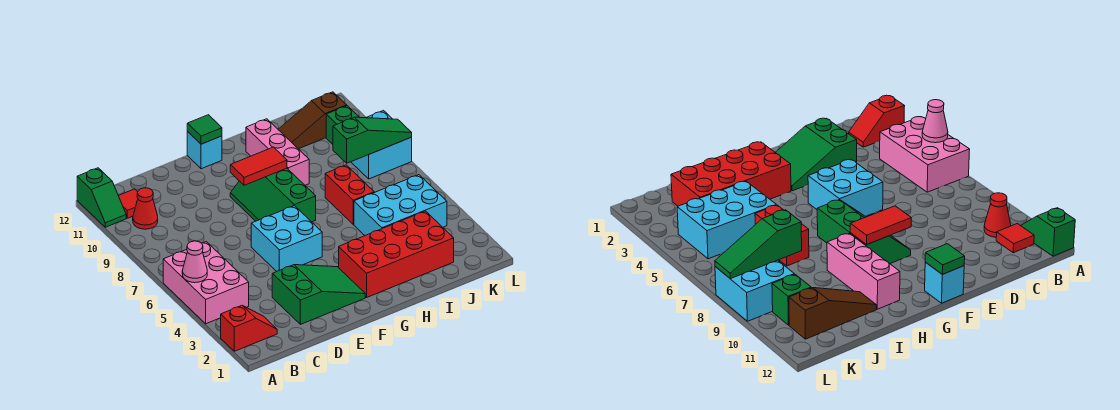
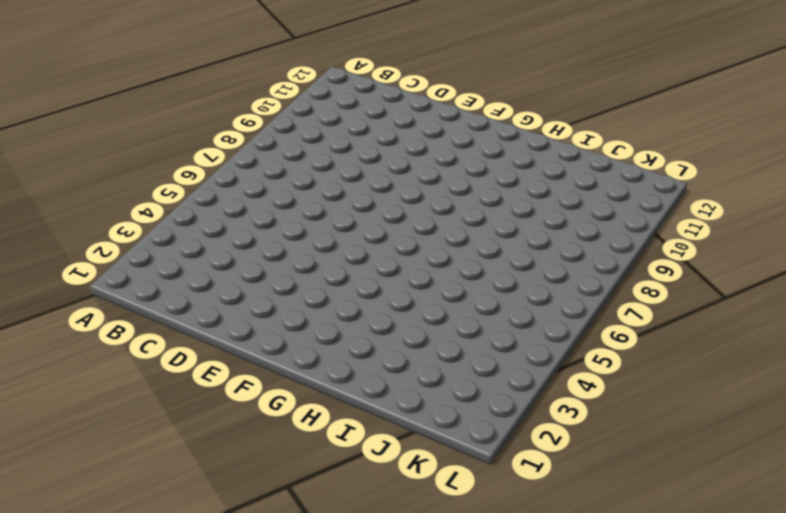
none -> red slope A2:B2 level 1 top A
none -> pink brick A4:B6 level 1
none -> green slope A11:A12 level 1 top 12

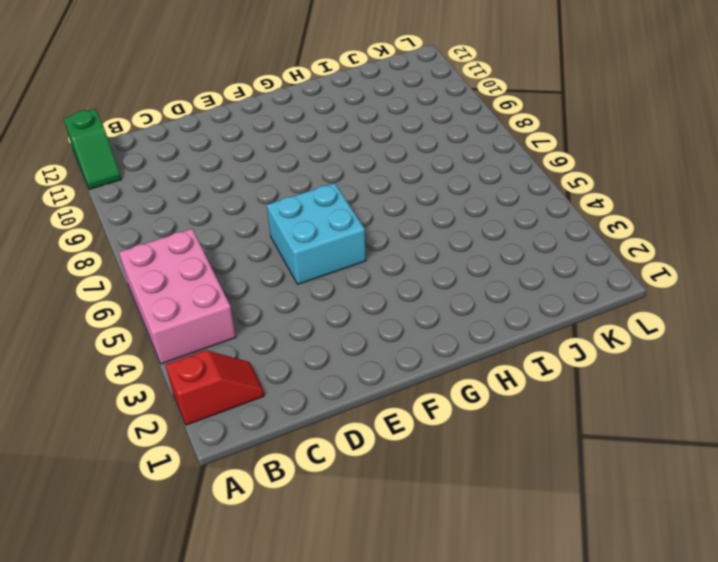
none -> red cone B10 level 1
none -> red tile B11 level 1
none -> green slope D2:F3 level 1 top D

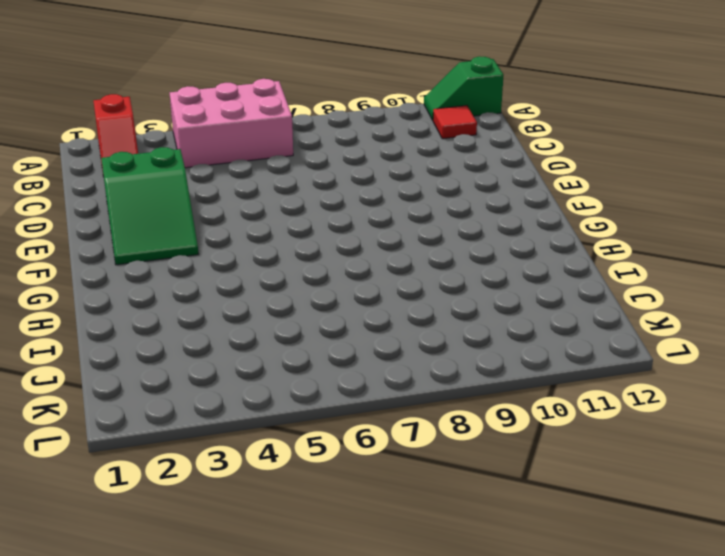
none -> red cone B10 level 1
none -> cyan brick E5:F6 level 1
none -> green slope F7:G9 level 1 top G

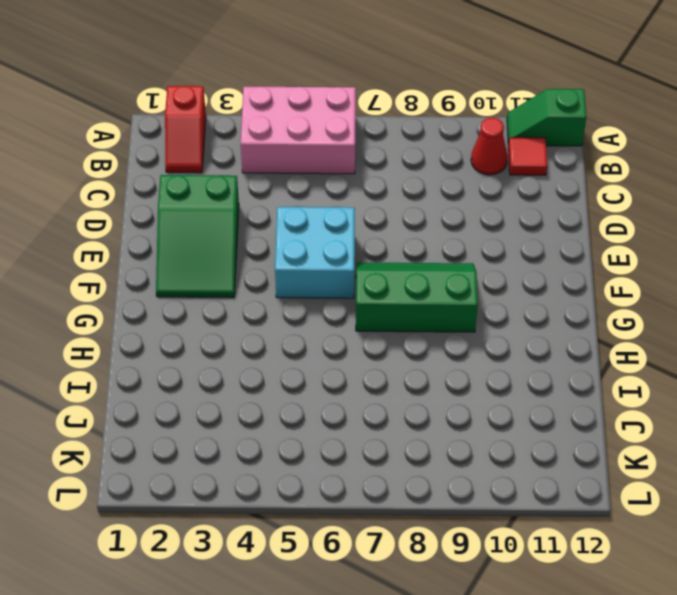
none -> cyan brick F12 level 1
none -> red brick G2:J3 level 1
none -> pink brick H9:H11 level 1

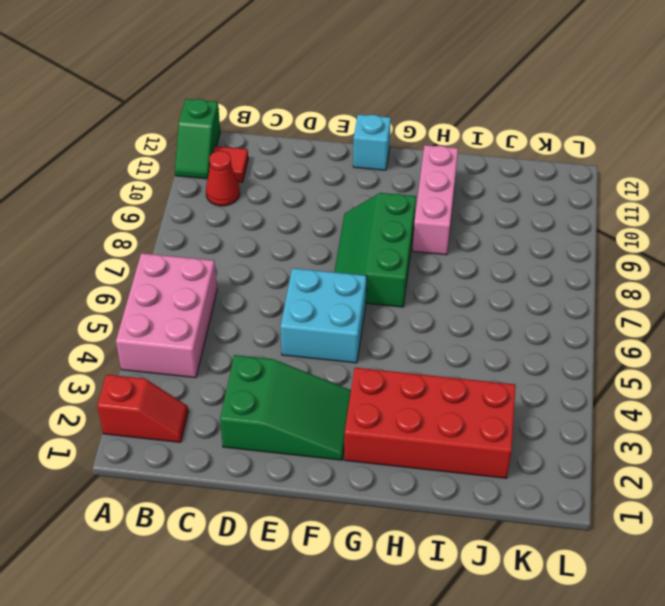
none -> cyan brick I4:K5 level 1
none -> red brick I6:I7 level 1
none -> brown slope I11:K11 level 1 top K

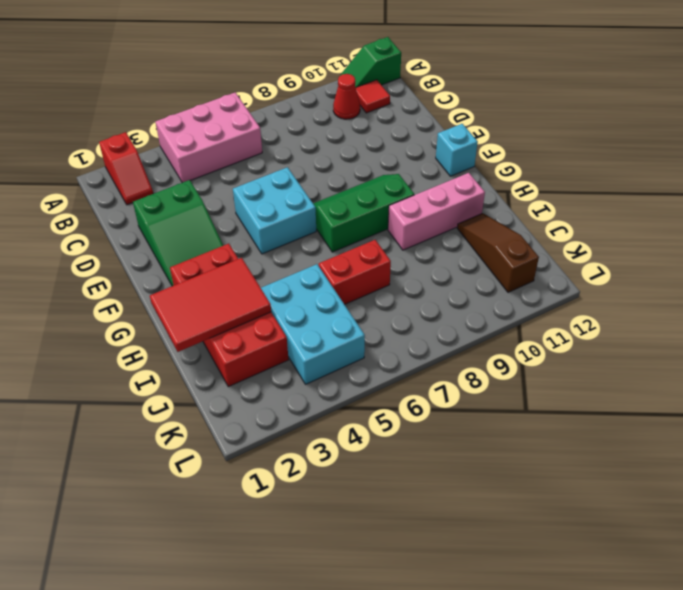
red tile H1:I3 level 2 -> none
none -> cyan brick K8:L9 level 1
none -> green brick K10 level 1
none -> pink cone A5 level 2

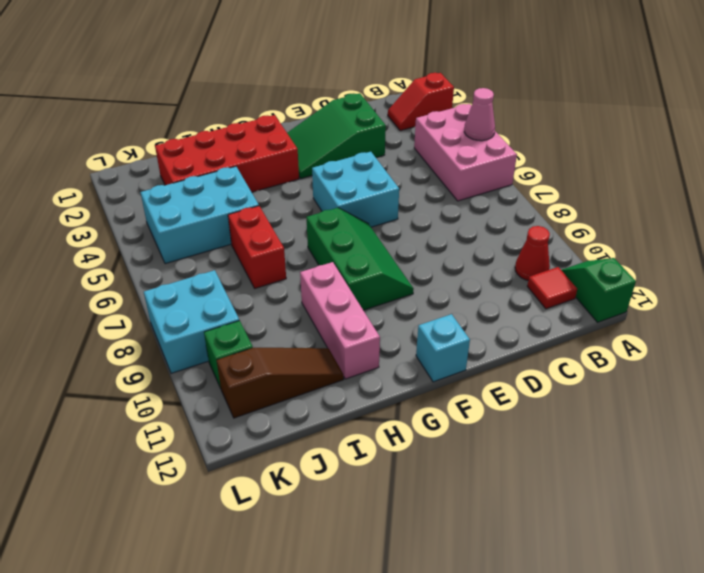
none -> red tile F9:G9 level 2
none -> green tile F12 level 2
none -> green slope J8:L8 level 2 top J

